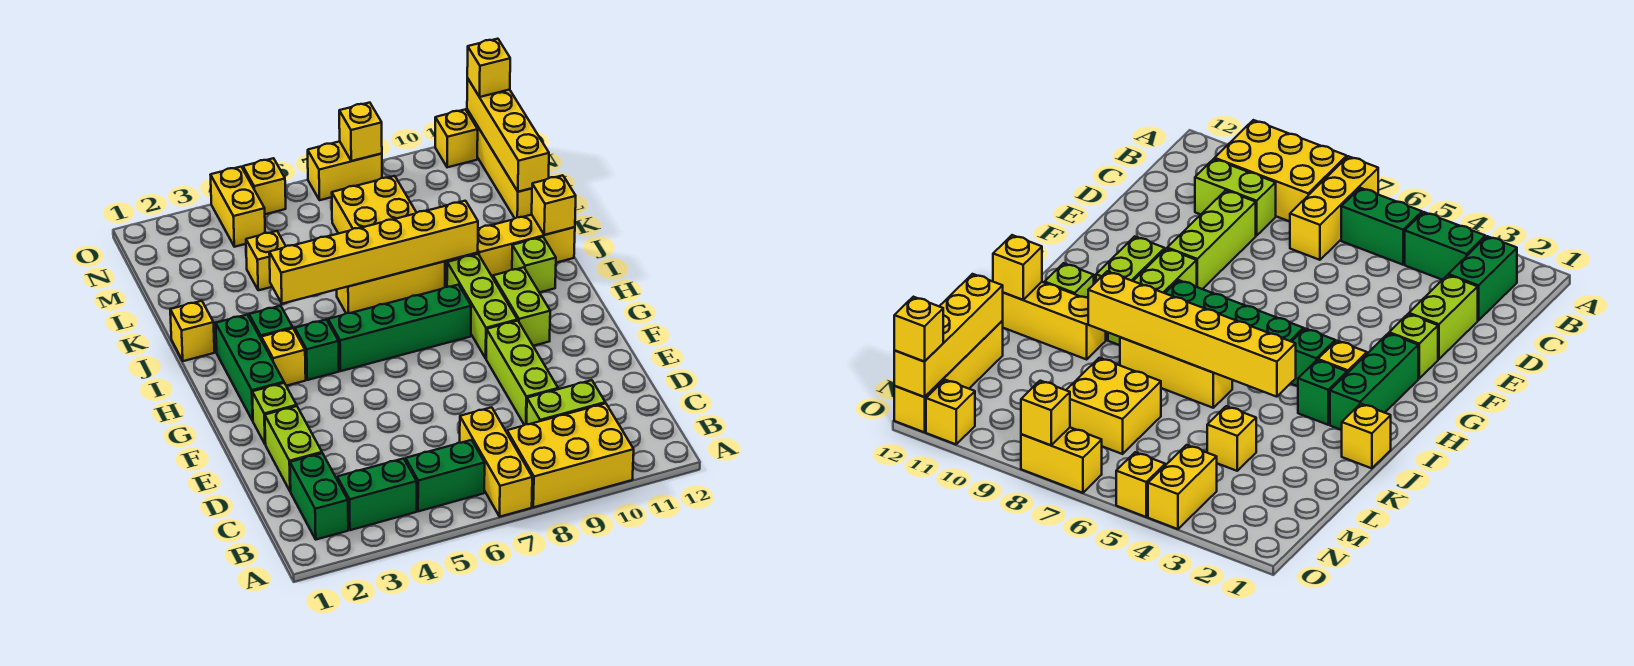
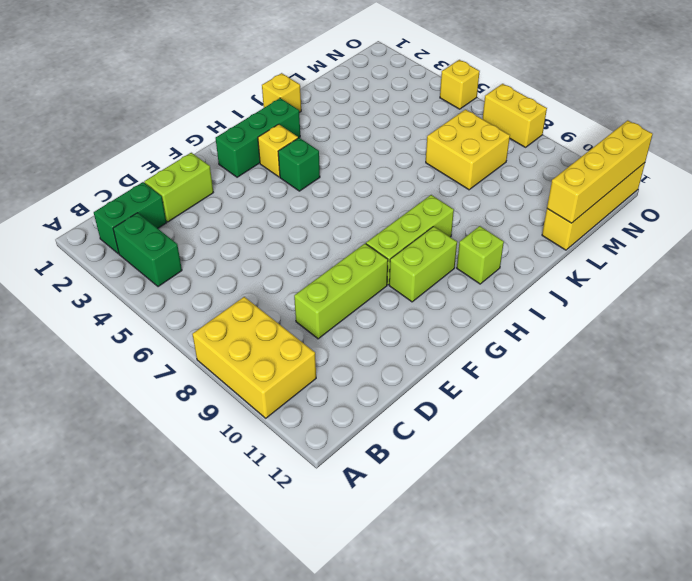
none -> yellow brick A7:C7 level 1
none -> green brick B5:B6 level 1
none -> lime brick C9:C10 level 1
none -> lime brick F2 level 1

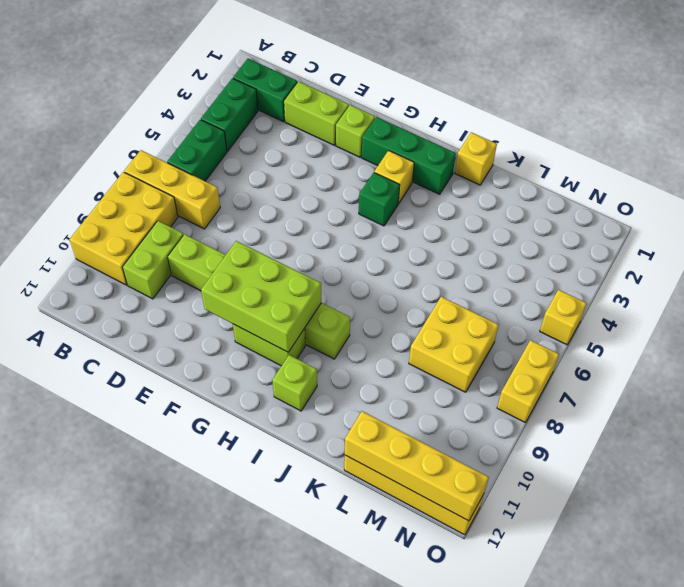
lime brick F9:H10 level 2 -> none
none -> green brick H5:H8 level 1
none -> green brick I3 level 1
none -> yellow brick J6:J8 level 1
none -> yellow brick J10:J12 level 1

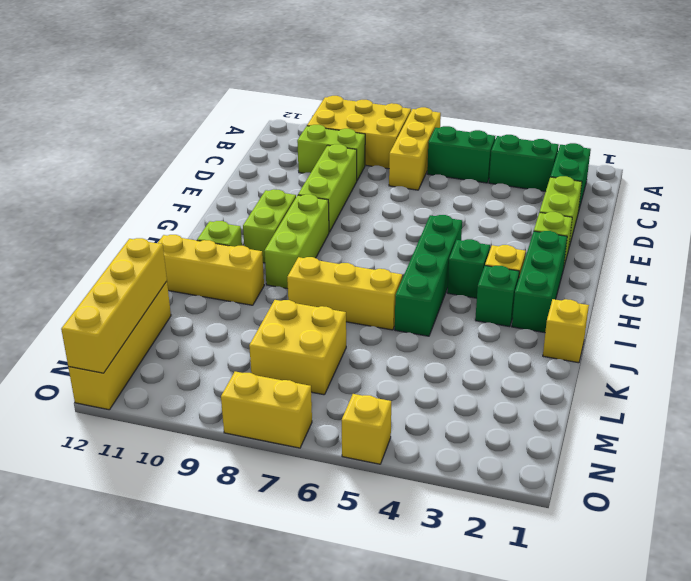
green brick G5:J5 level 1 -> green brick H5:H8 level 1
none -> yellow brick L4 level 1
none -> yellow brick N4:O4 level 1
none -> yellow brick O11 level 1
none -> yellow brick J4:J9 level 2

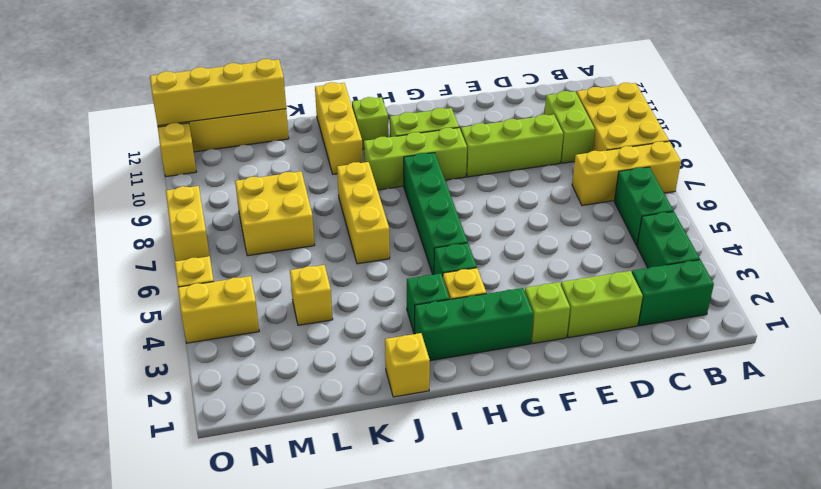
none -> yellow brick J4:J9 level 2
none -> yellow brick J12 level 2
none -> yellow brick O8 level 2
none -> yellow brick O12 level 3

